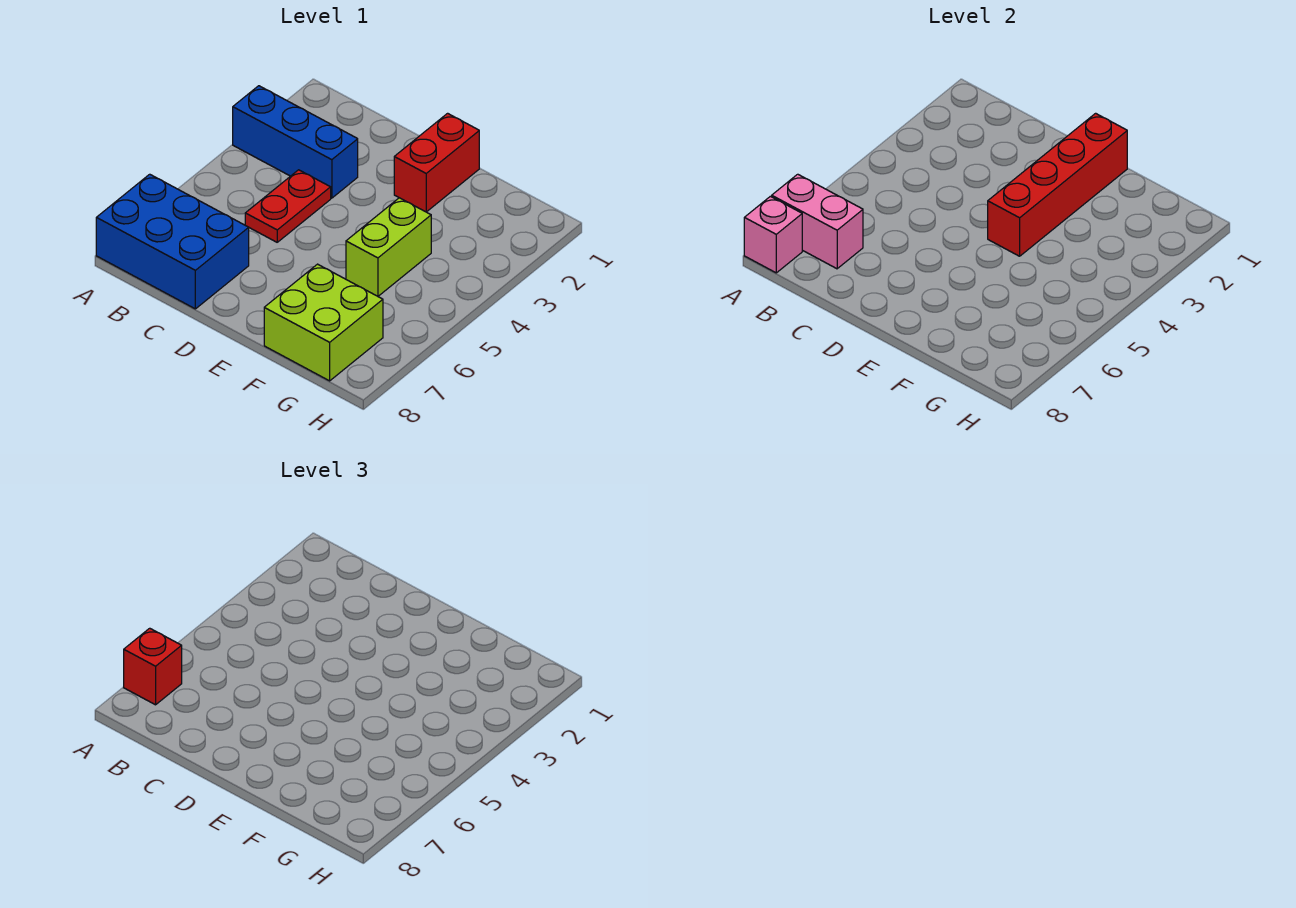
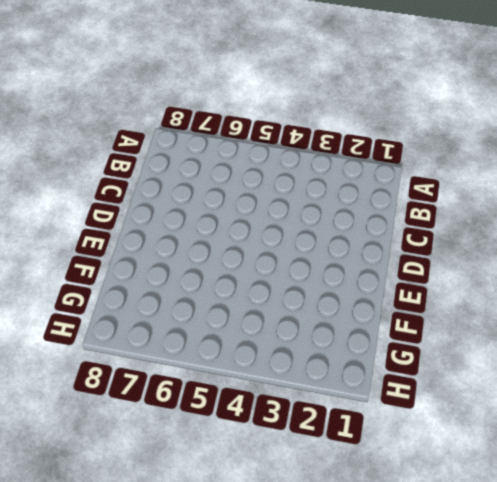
none -> blue brick A3:C3 level 1
none -> blue brick A7:C8 level 1

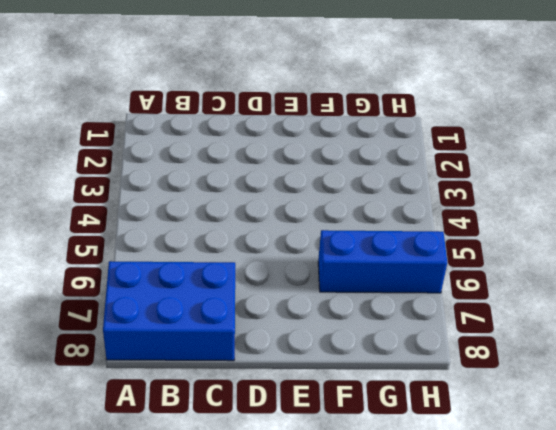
blue brick F6:H6 level 1 -> blue brick A3:C3 level 1
none -> red plate C4:C5 level 1
none -> red brick E1:E2 level 1

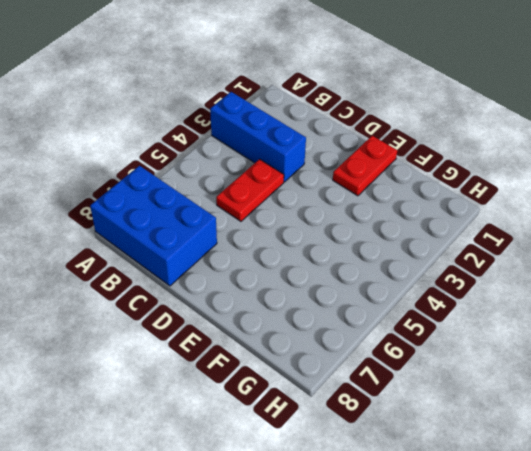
red plate E1:E2 level 1 -> red brick E1:E2 level 1
none -> lime brick F4:F5 level 1
none -> lime brick F7:G8 level 1

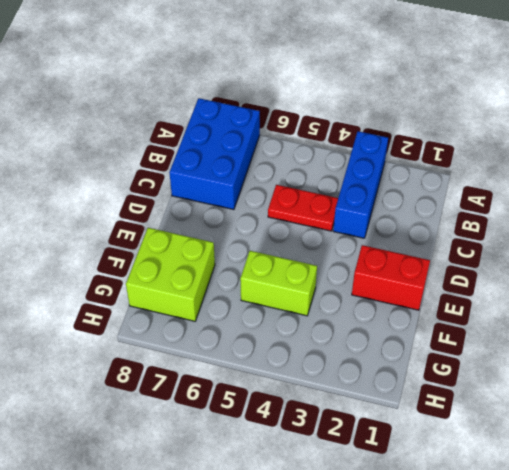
none -> pink brick A7:B7 level 2
none -> pink brick A8 level 2

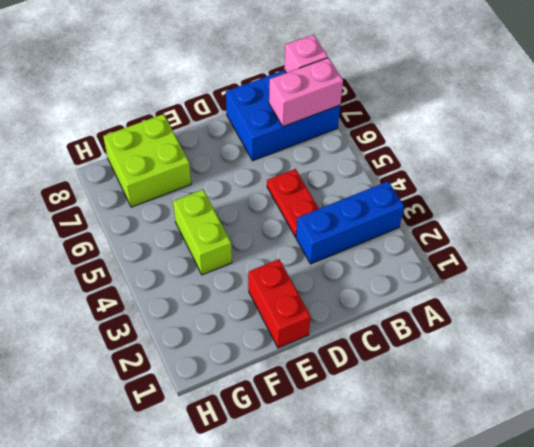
none -> red brick E1:E4 level 2
none -> red brick A7 level 3

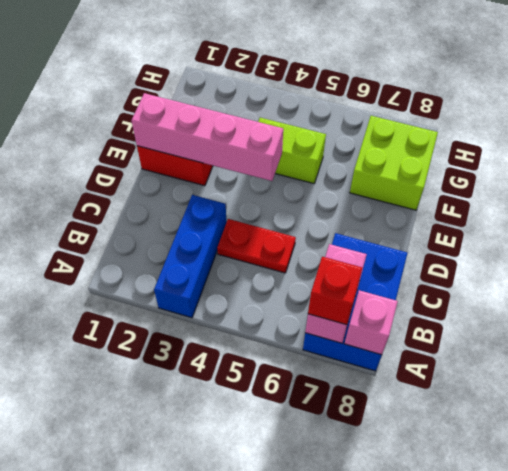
pink brick E1:E4 level 2 -> red brick E1:E4 level 2

